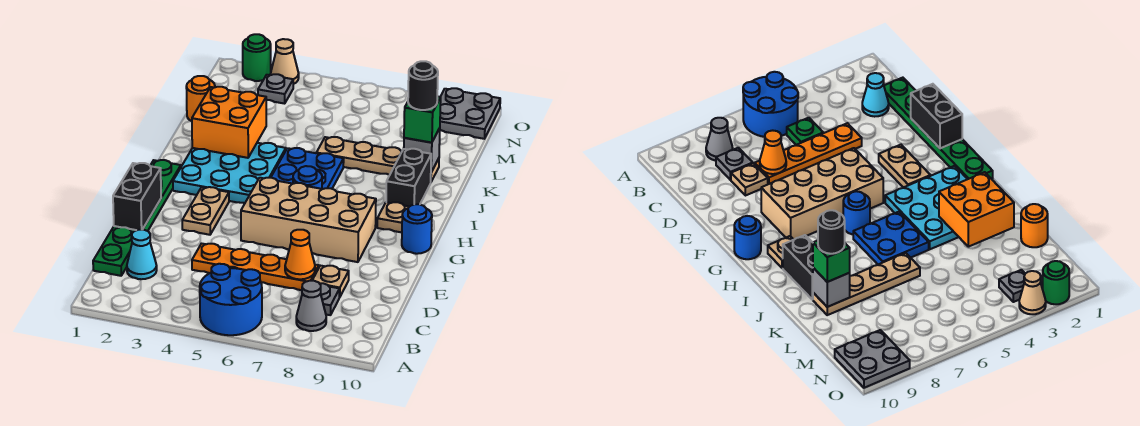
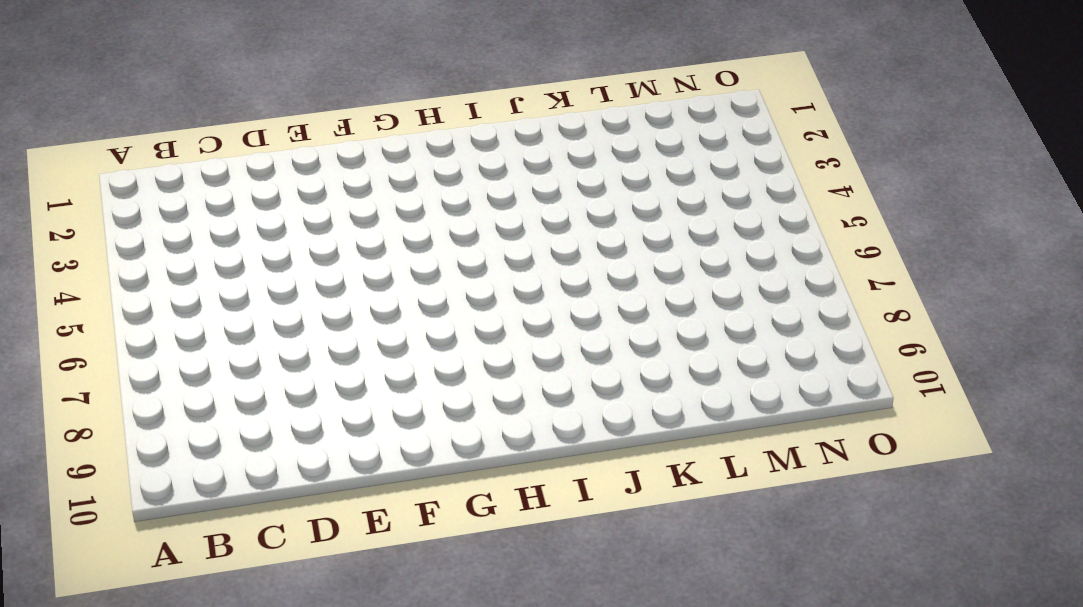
none -> blue round brick A5:B6 level 1
none -> grey cone B8 level 1
none -> green plate C1:H1 level 1

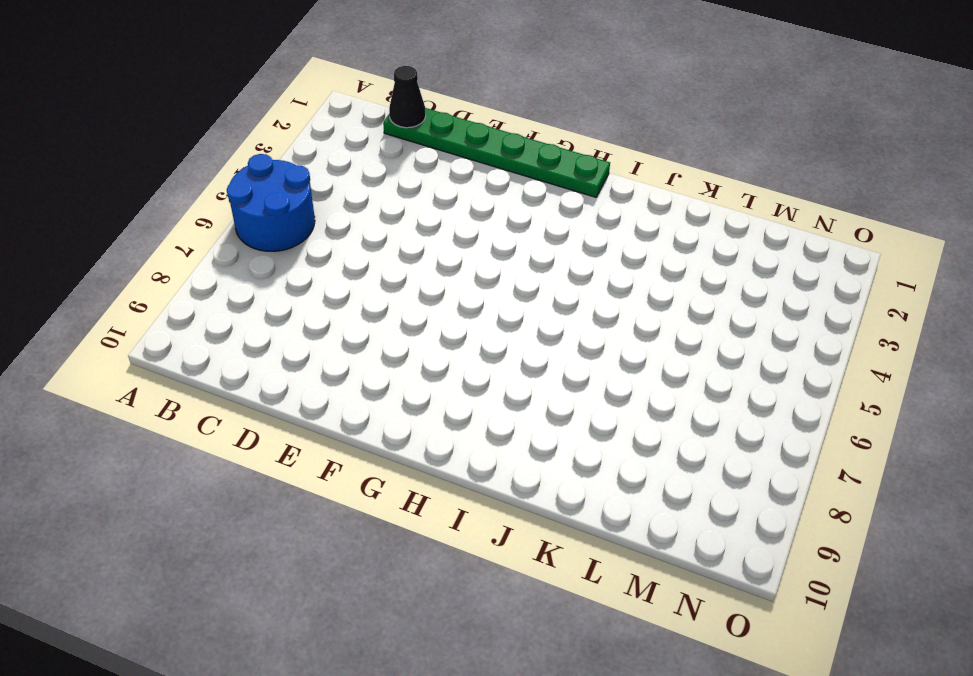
black cone C1 level 2 -> none
none -> grey cone B8 level 1
none -> cyan cone C2 level 1
none -> green plate C5 level 1

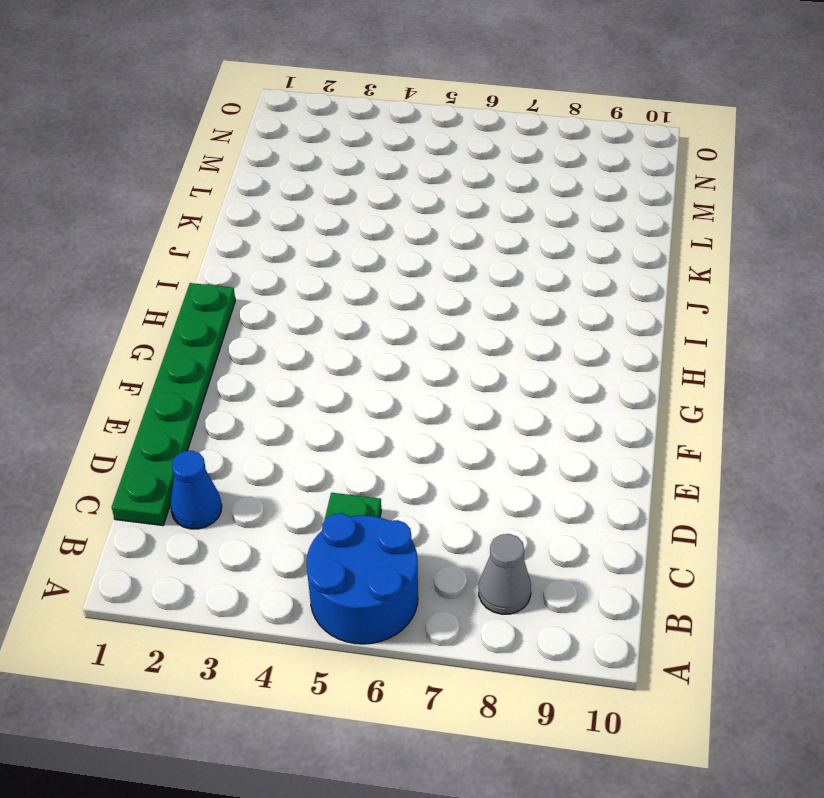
blue cone C2 level 1 -> cyan cone C2 level 1
none -> grey plate C8 level 1
none -> orange plate D4:D7 level 1
none -> tan plate D8 level 1

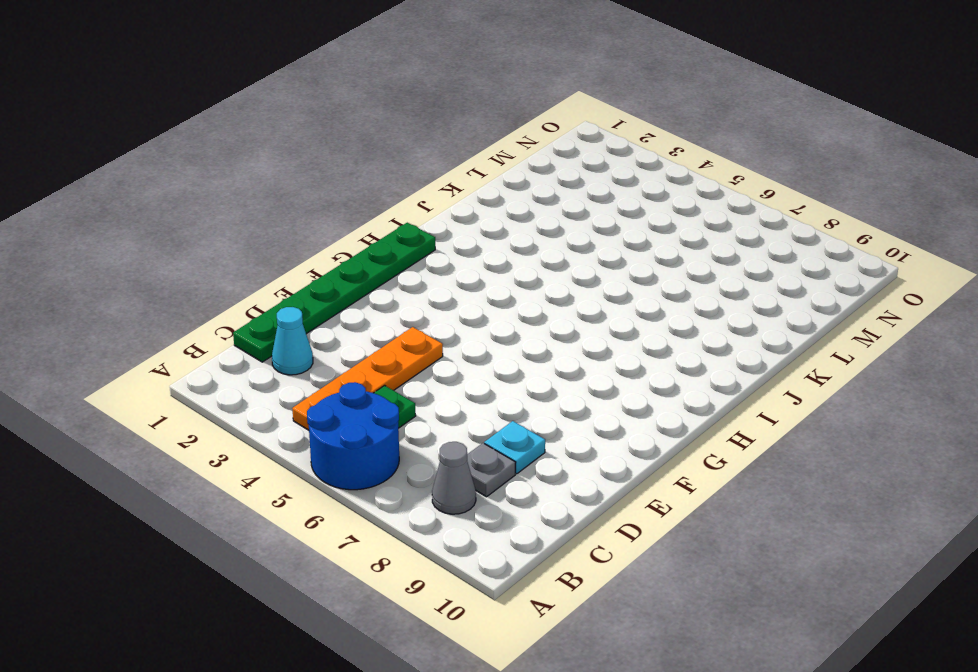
orange plate B4:E4 level 1 -> orange plate D4:D7 level 1
cyan plate D8 level 1 -> tan plate D8 level 1
none -> tan plate F3:G3 level 1
none -> tan brick F5:G8 level 1
none -> blue round brick G10 level 1

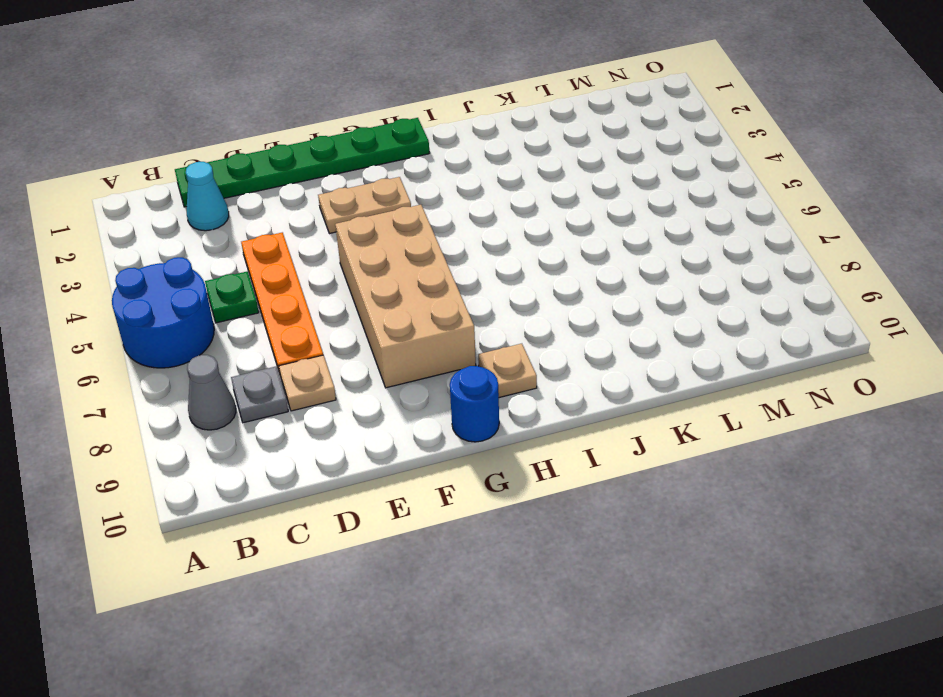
none -> cyan plate H2:J4 level 1
none -> blue round brick H6 level 1
none -> blue plate I5:J6 level 1

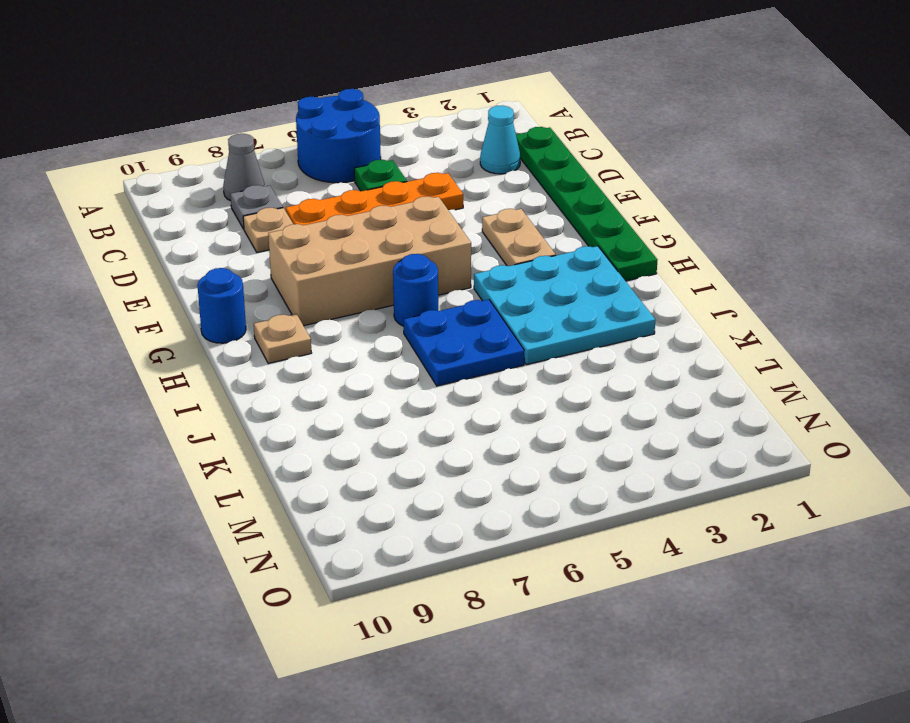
none -> black brick I9:J9 level 1
none -> tan plate K6:K9 level 1
none -> orange round brick L1 level 1

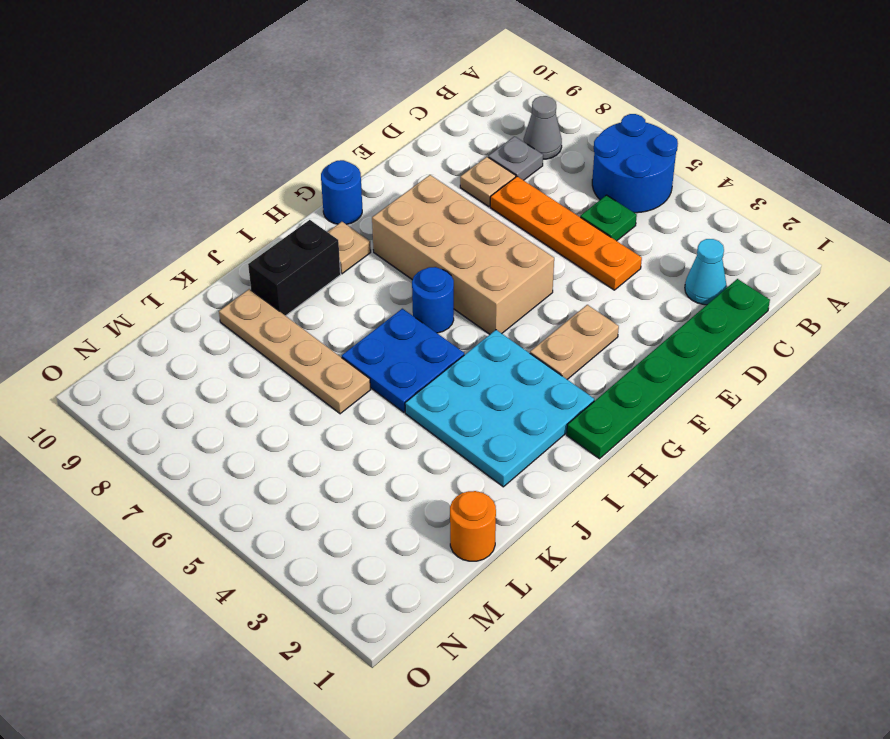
none -> grey plate N3 level 1
none -> grey plate N9:O10 level 1
none -> green round brick O2 level 1

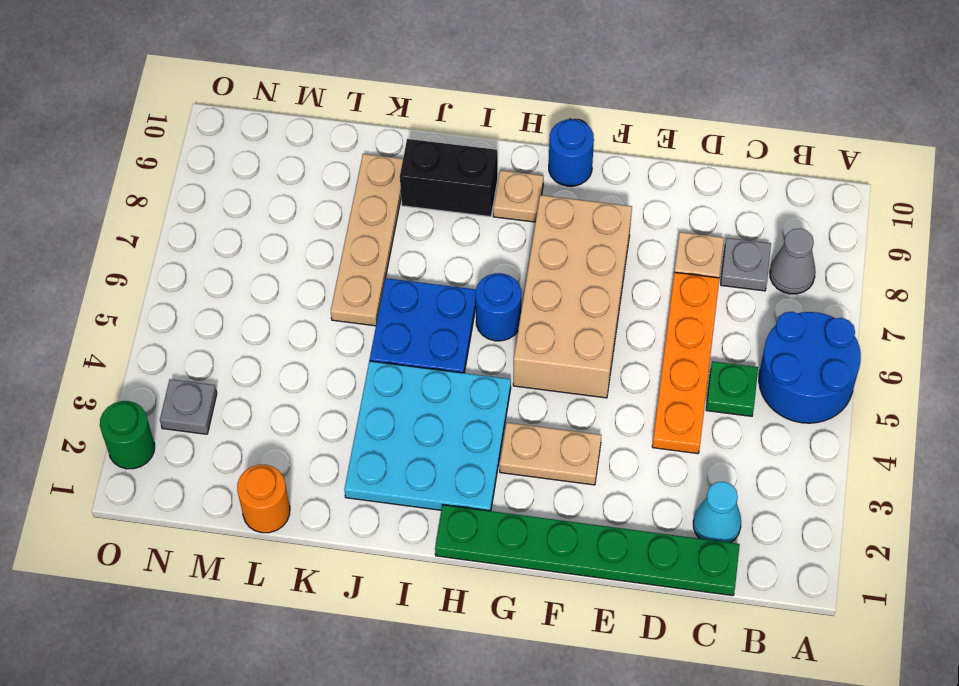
none -> grey plate N9:O10 level 1
none -> tan cone O3 level 1
none -> orange cone D7 level 2

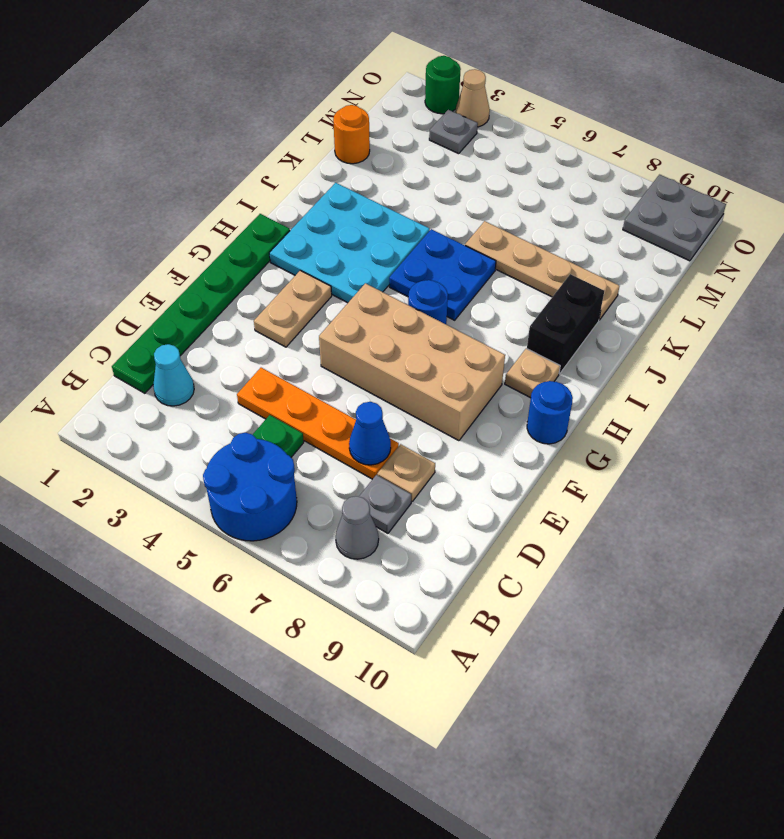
blue cone D7 level 2 -> orange cone D7 level 2
none -> black brick E1:F1 level 2
none -> orange brick J2:K3 level 2
none -> grey brick K9 level 2

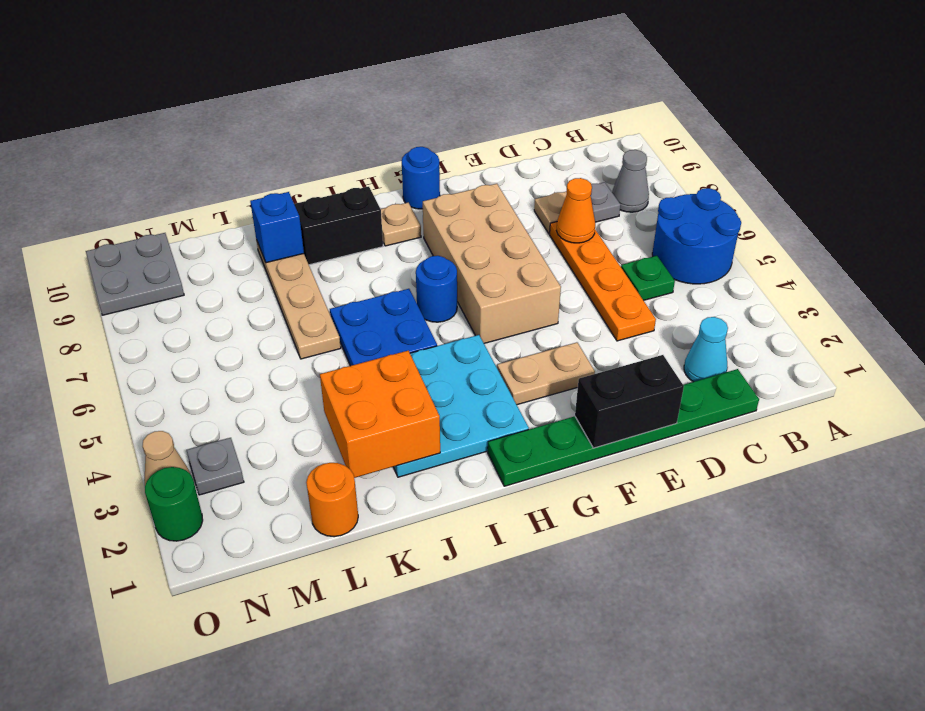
blue brick K9 level 2 -> grey brick K9 level 2
none -> green brick K9 level 3
none -> black round brick K9 level 4

